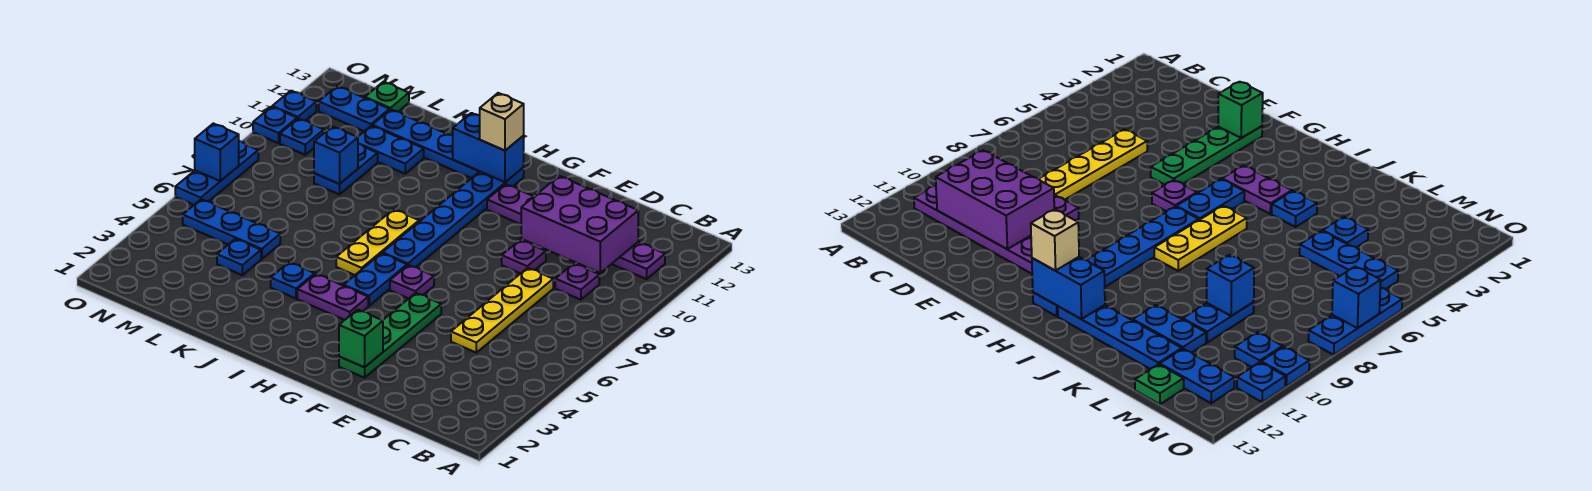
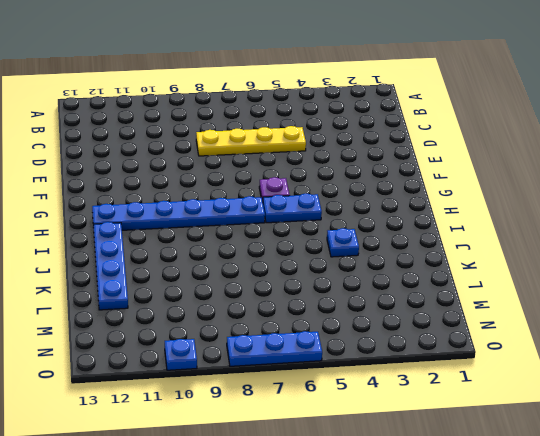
none -> purple plate B11:G11 level 1
none -> purple plate C9 level 1
none -> purple plate E9 level 1

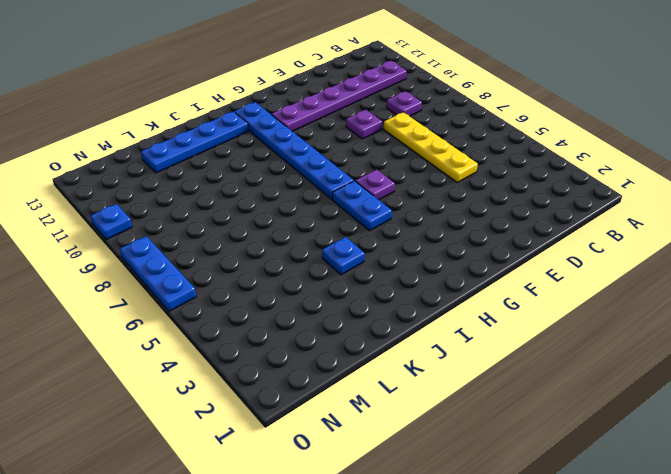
none -> green plate F2:F5 level 1
none -> purple plate H4:I4 level 1
none -> yellow plate I6:I8 level 1

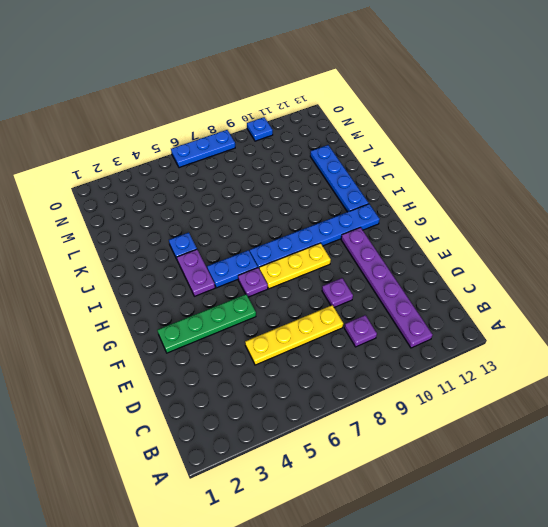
yellow plate G7:G9 level 1 -> yellow plate I6:I8 level 1
none -> blue plate K11:L11 level 1
none -> blue plate L4 level 1
none -> blue plate L5:N5 level 1

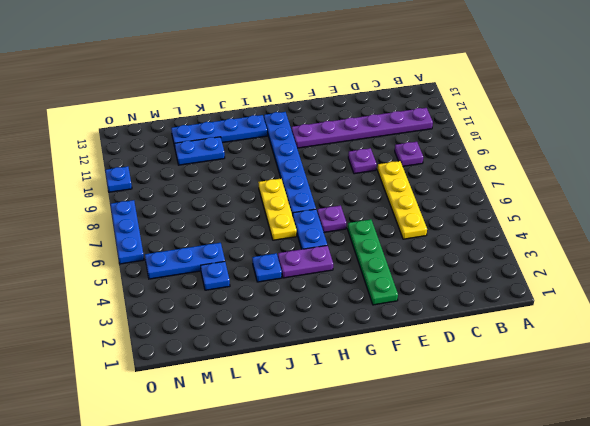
none -> blue plate L9:L10 level 1
none -> blue plate M12:N12 level 1
none -> green plate M13 level 1

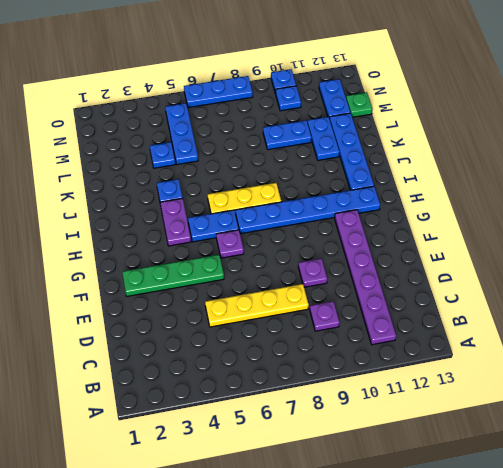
none -> blue plate O11 level 1
none -> purple brick C10:E11 level 2
none -> green brick F2 level 2

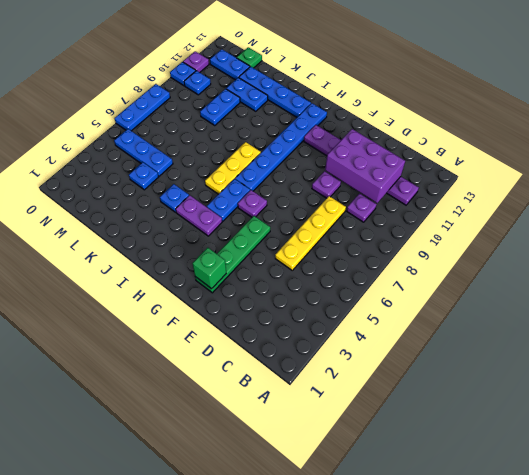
purple plate O11 level 1 -> blue plate O11 level 1
none -> blue brick H12:I12 level 2
none -> blue brick L9 level 2
none -> blue brick O7 level 2

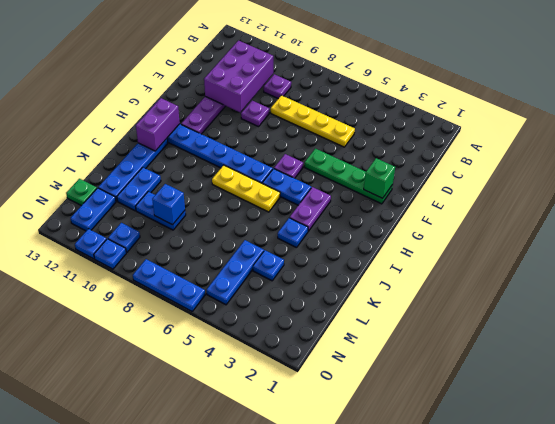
purple brick H12:I12 level 2 -> blue brick H12:I12 level 2
none -> blue brick O7 level 2
none -> tan brick H12 level 3

